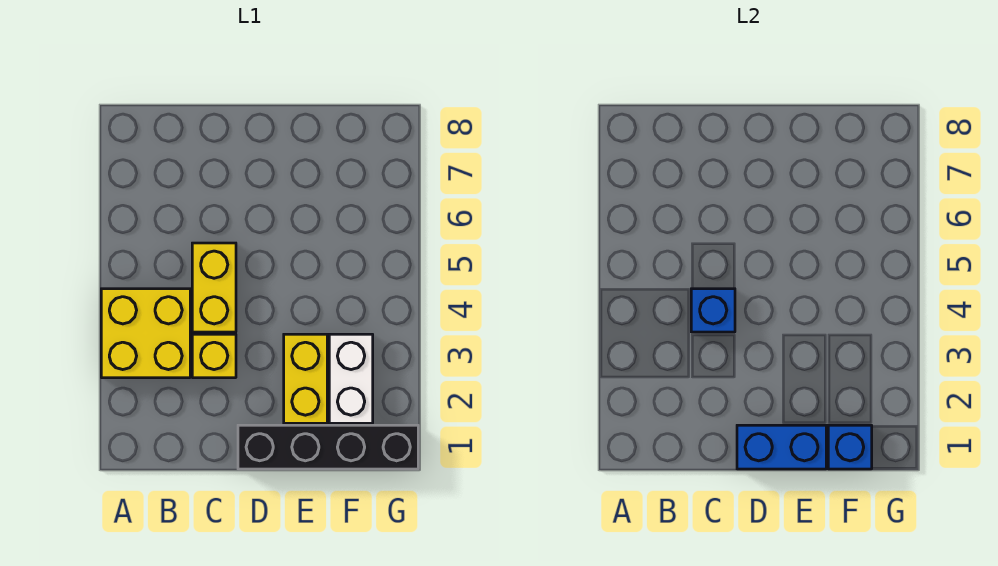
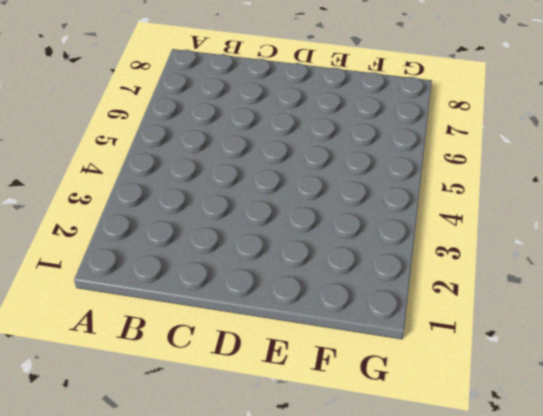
none -> yellow brick A3:B4 level 1
none -> yellow brick C3 level 1

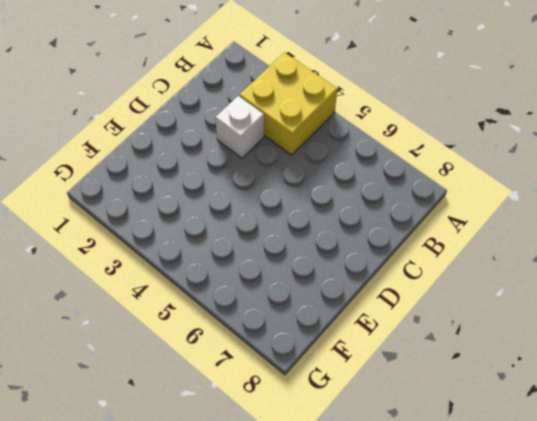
white brick C3 level 1 -> yellow brick C3 level 1
none -> yellow brick C4:C5 level 1
none -> black brick D1:G1 level 1

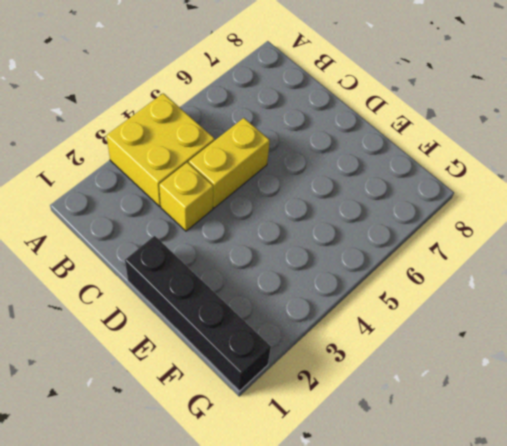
none -> yellow brick E2:E3 level 1
none -> white brick F2:F3 level 1

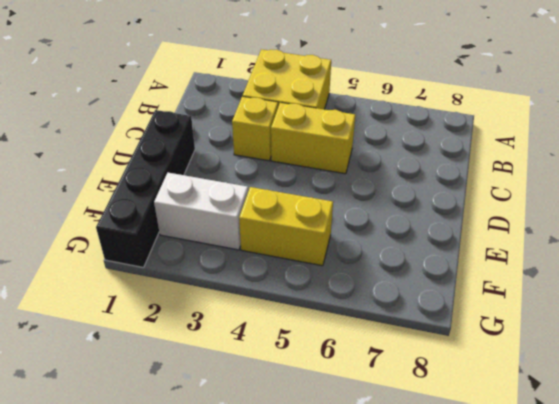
yellow brick F4:F5 level 1 -> yellow brick E2:E3 level 1
none -> blue brick C4 level 2
none -> blue brick D1:E1 level 2

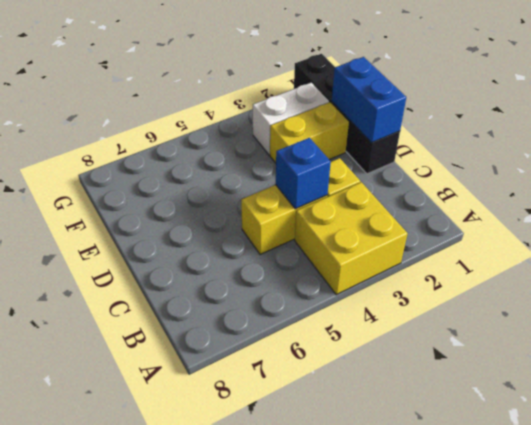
none -> blue brick F1 level 2

